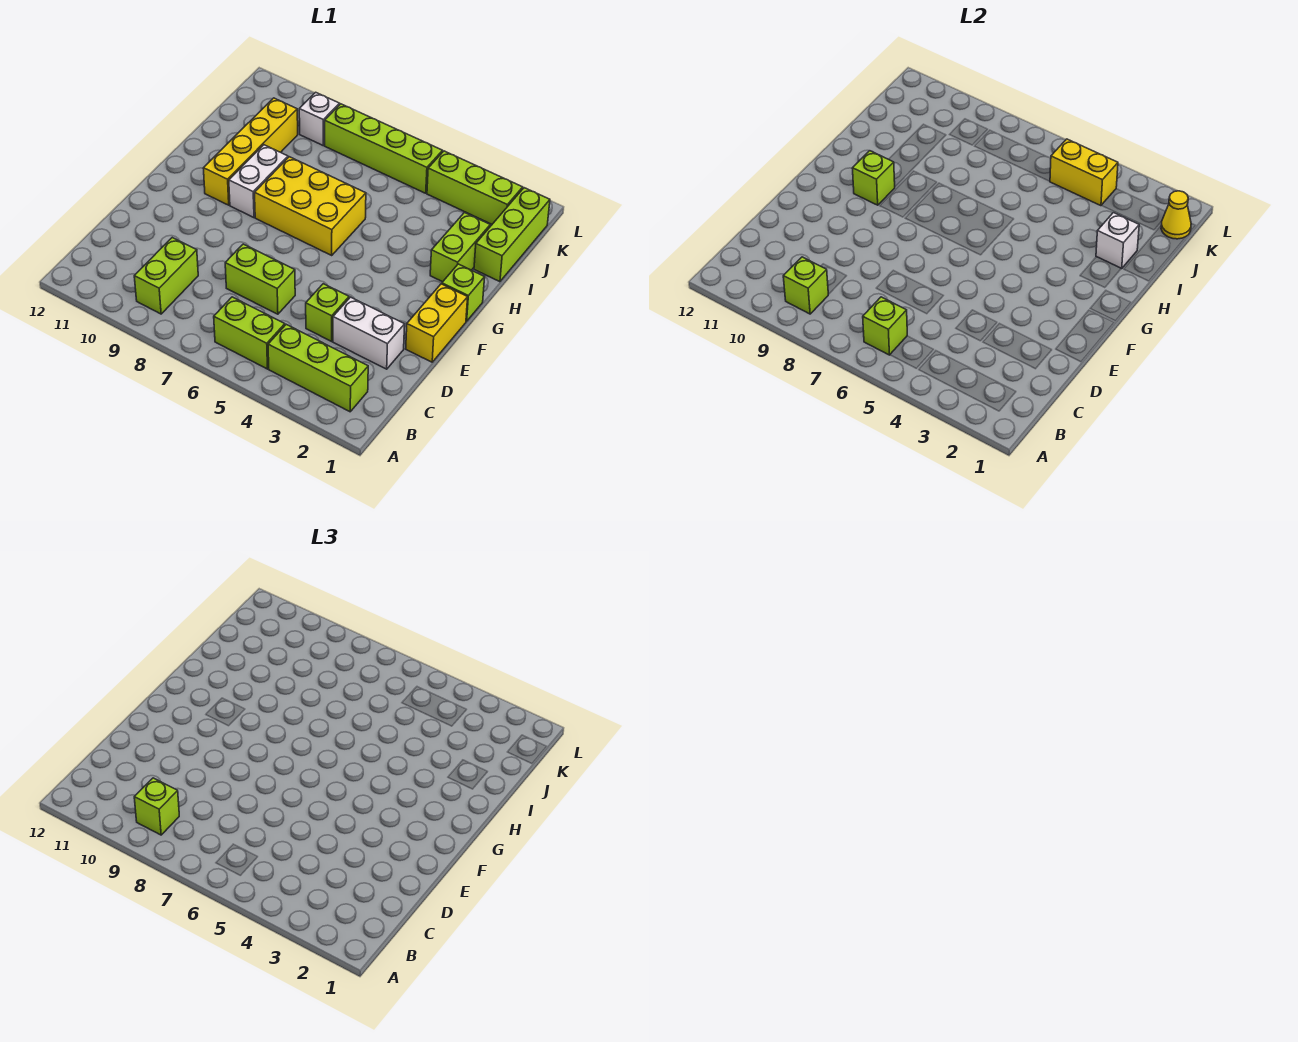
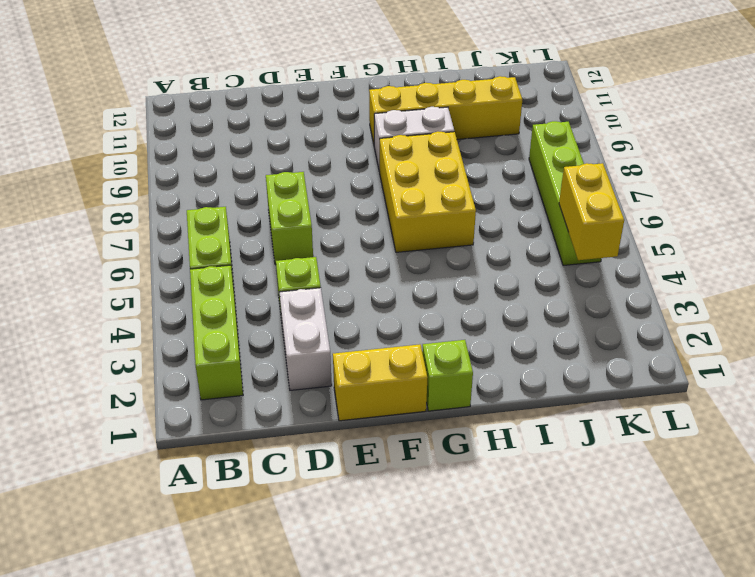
none -> lime brick B9:C9 level 1
none -> lime brick H2:I2 level 1
none -> lime brick I1:K1 level 1

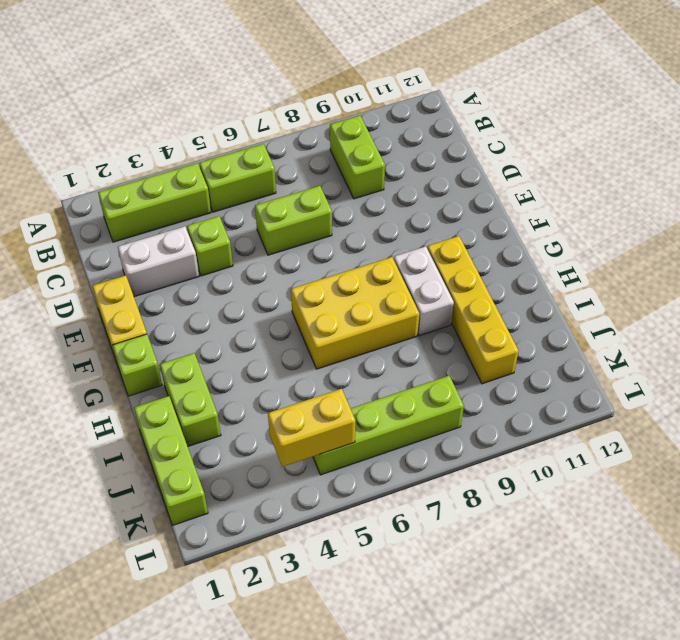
none -> lime brick K2:K4 level 1
none -> white brick K9 level 1
none -> lime brick B6 level 2

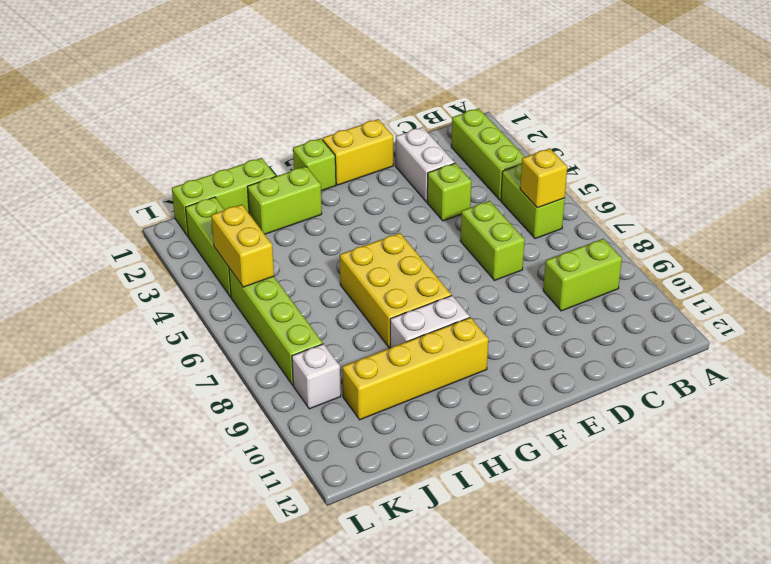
yellow brick B6 level 2 -> lime brick B6 level 2
none -> lime brick B9 level 2
none -> lime brick G10 level 2
none -> white brick I2 level 2

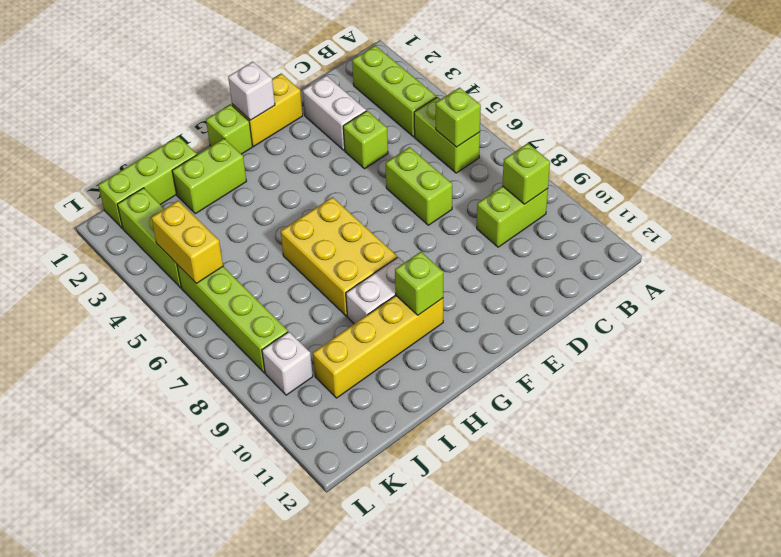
white brick F1 level 2 -> white brick I2 level 2
none -> yellow cone K1 level 2
none -> lime brick B9 level 3

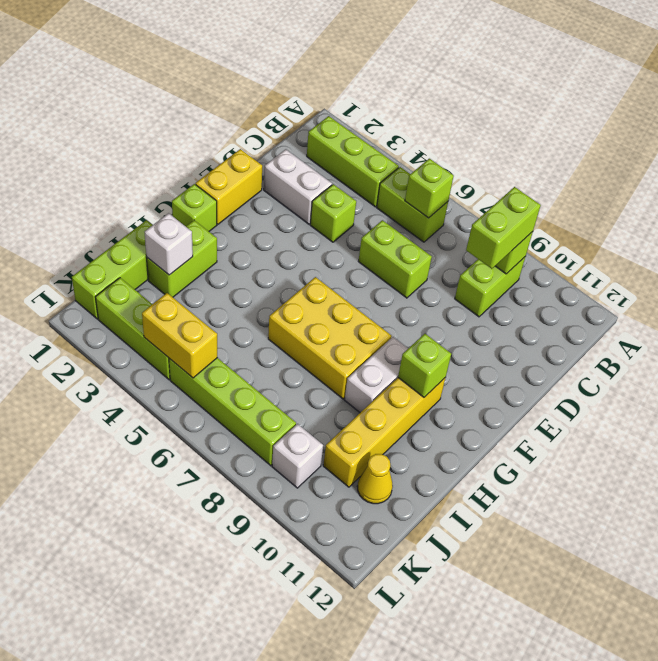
lime brick B9:C9 level 3 -> lime brick B9 level 3
yellow cone J11 level 1 -> yellow cone K1 level 2

